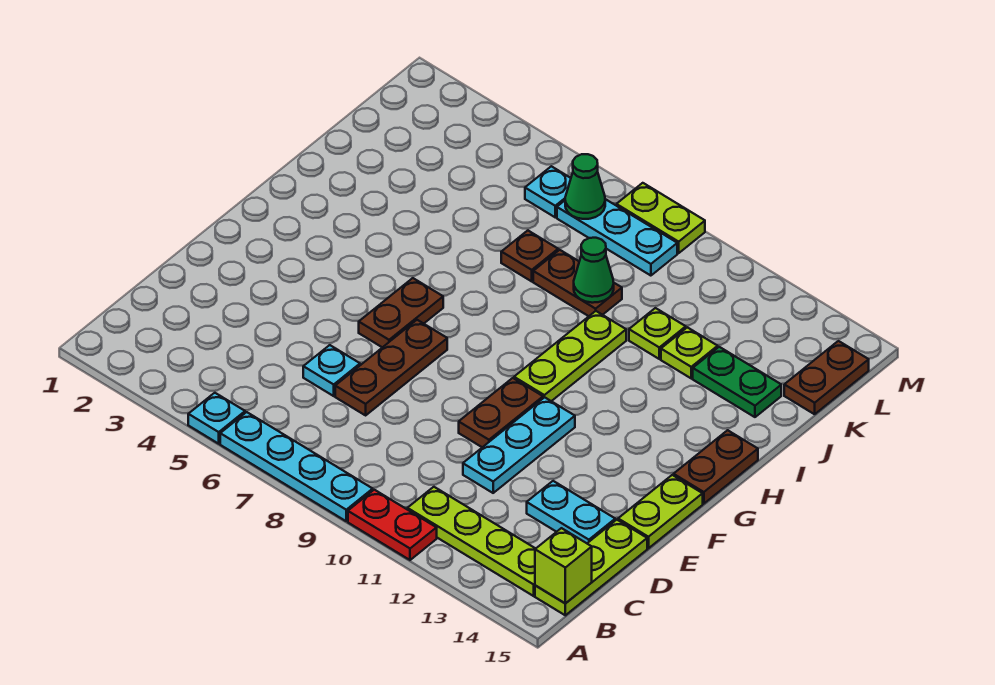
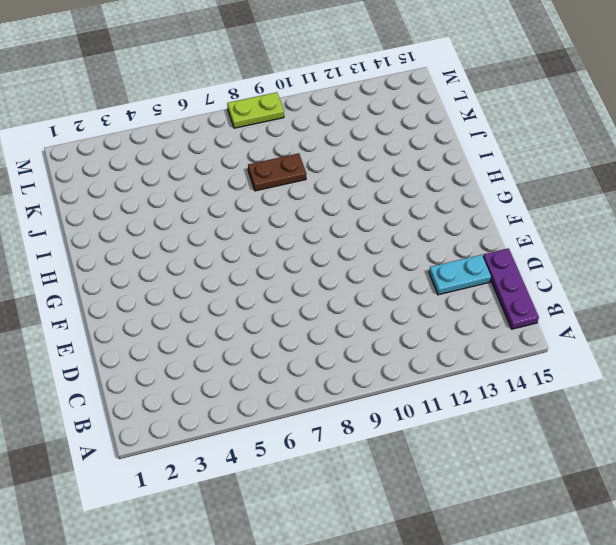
purple plate B15:D15 level 1 -> lime plate B15:D15 level 1
none -> cyan plate A5 level 1
none -> cyan plate A6:A9 level 1
none -> red plate A10:A11 level 1

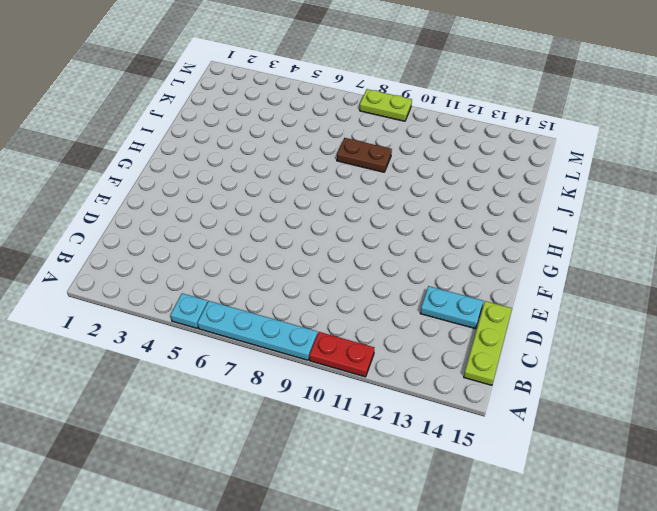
none -> lime plate B11:B14 level 1
none -> cyan plate D6 level 1
none -> brown plate D7:F7 level 1

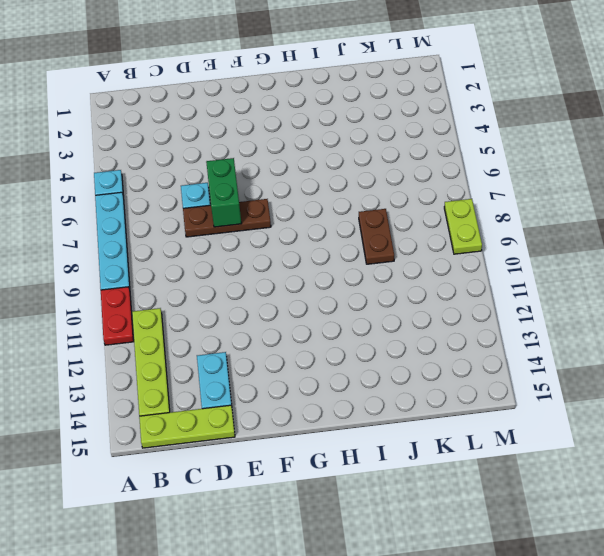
green brick E6:E7 level 2 -> none
none -> cyan plate D11:F11 level 1
none -> brown plate E10:F10 level 1
none -> lime plate E15:F15 level 1

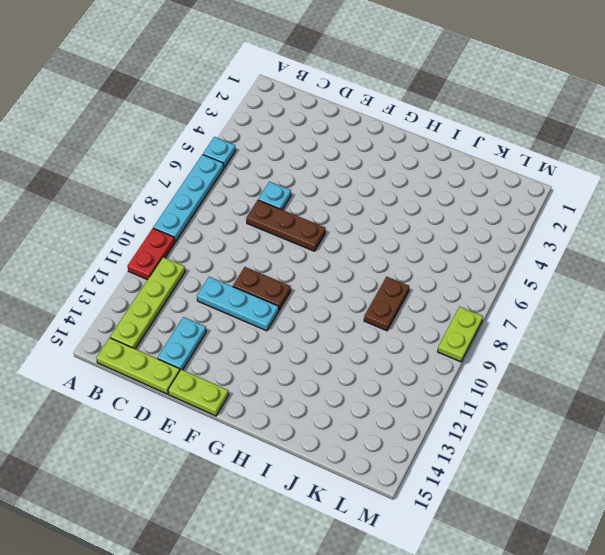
none -> brown plate F6:G6 level 1
none -> lime plate G10:I10 level 1
none -> brown plate G15:H15 level 1

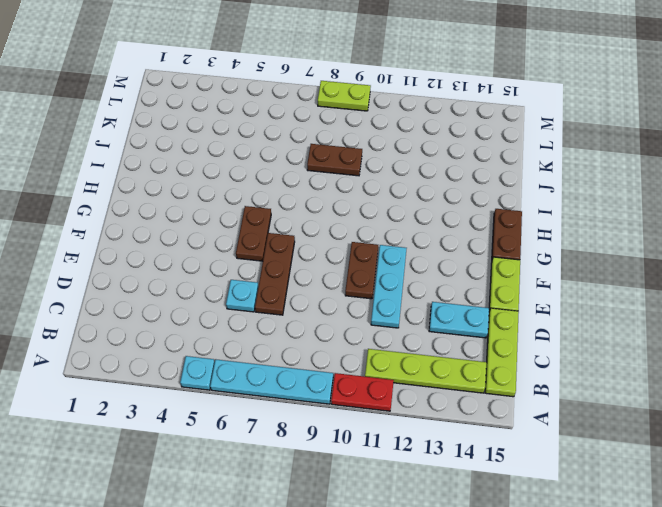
none -> lime plate G10:I10 level 1
none -> brown plate J7 level 1
none -> lime plate J11 level 1

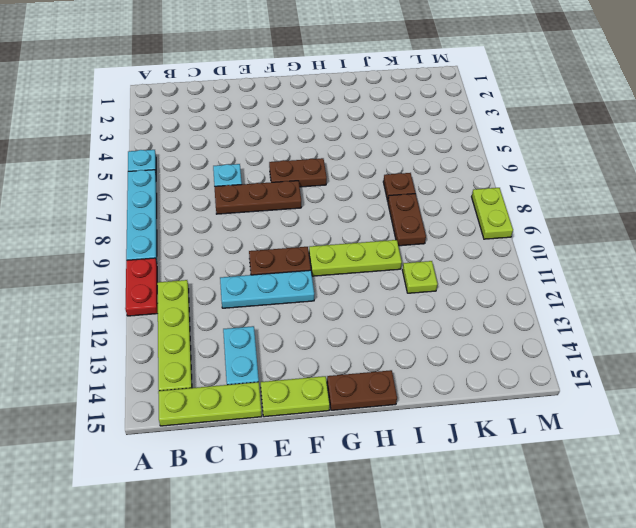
none -> lime plate J12 level 1
none -> green plate J13:J14 level 1
none -> brown plate K15:L15 level 1

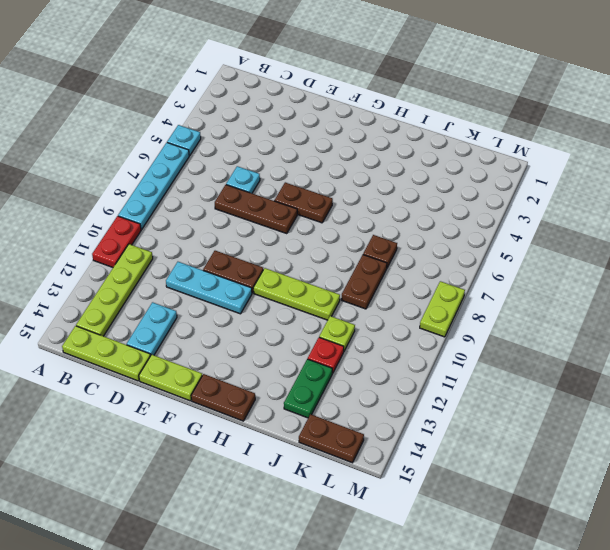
red plate J12 level 1 -> lime plate J12 level 1
none -> cyan plate L6 level 1
none -> cyan plate L7:L9 level 1
none -> lime brick B15 level 2

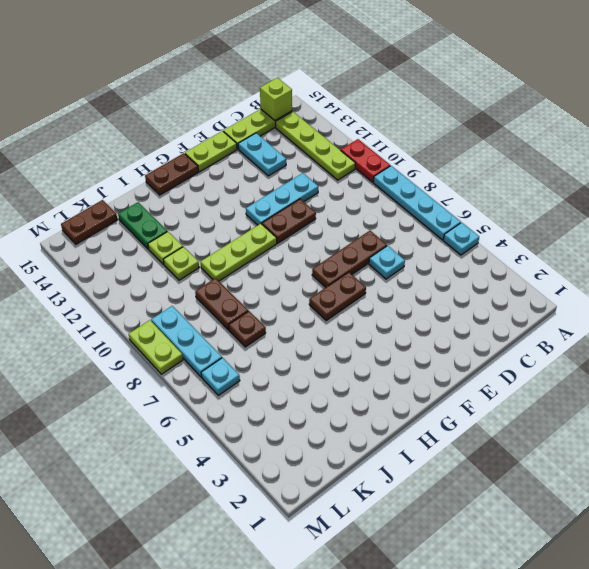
none -> green cone J9 level 2
none -> green cone L7 level 2

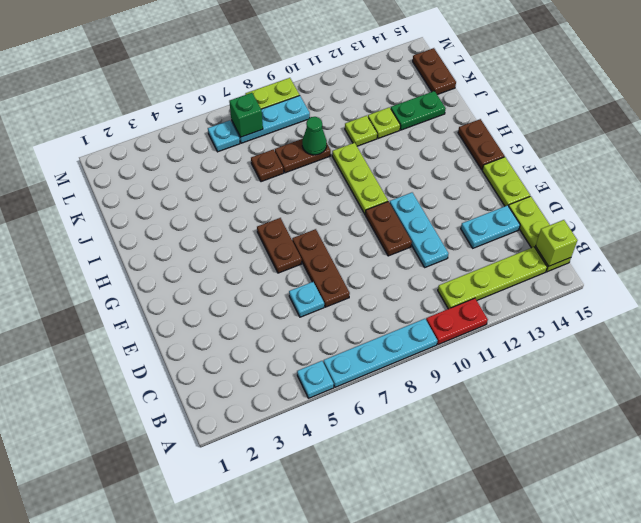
green brick L7 level 2 -> green cone L7 level 2

